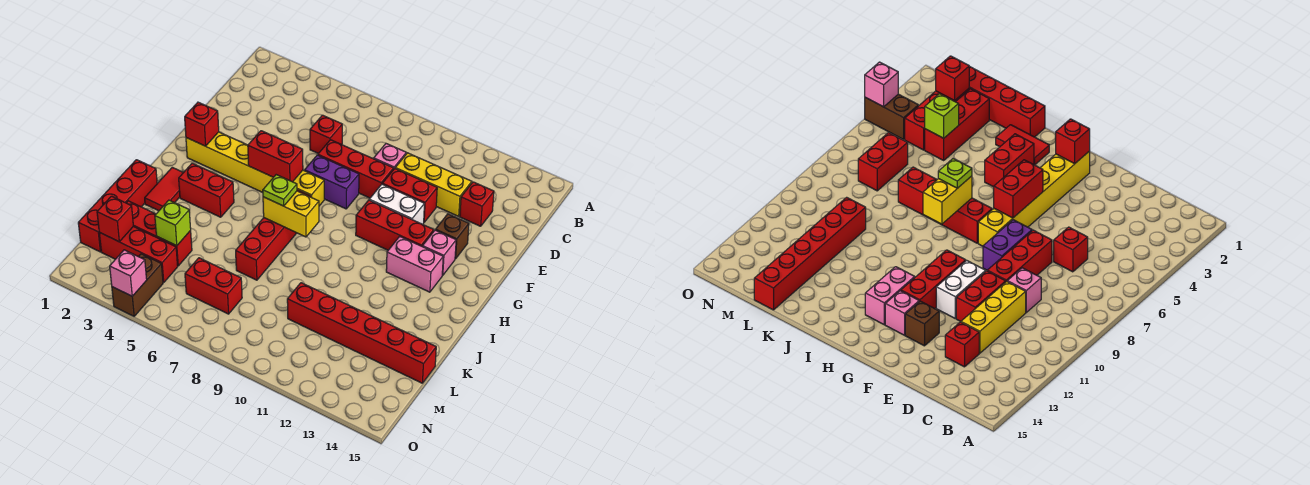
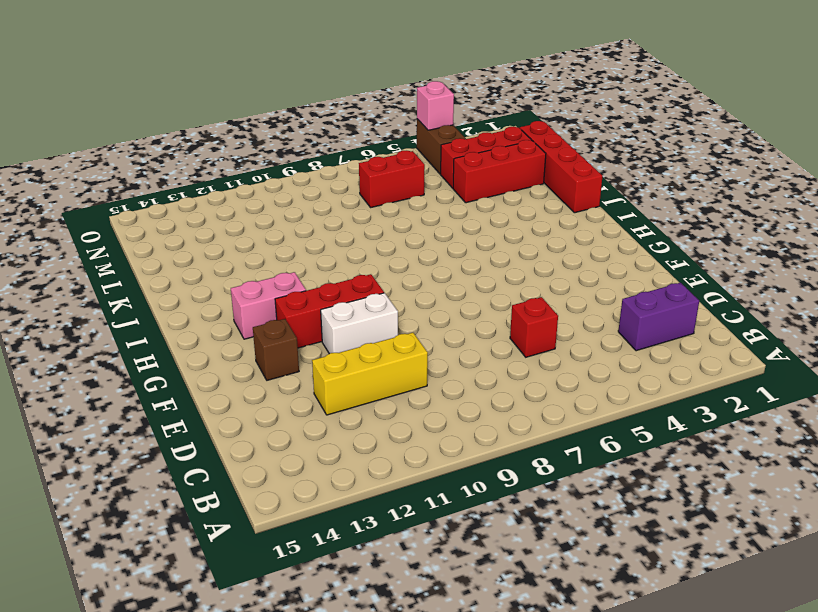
purple brick C2:C3 level 1 -> purple brick F7:F8 level 1
none -> pink brick D9 level 1
none -> red brick D13 level 1
none -> red brick E7:E9 level 1

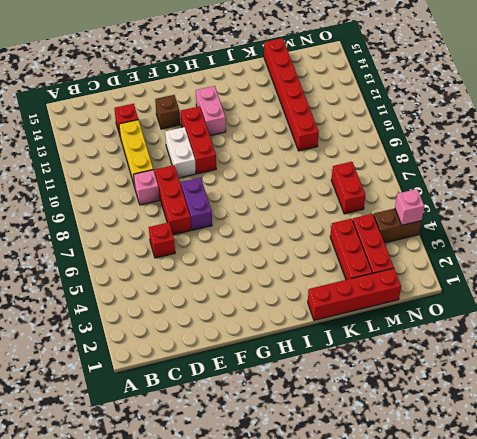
none -> red brick E10:E11 level 1
none -> yellow brick G2:G7 level 1
none -> pink brick G13 level 1

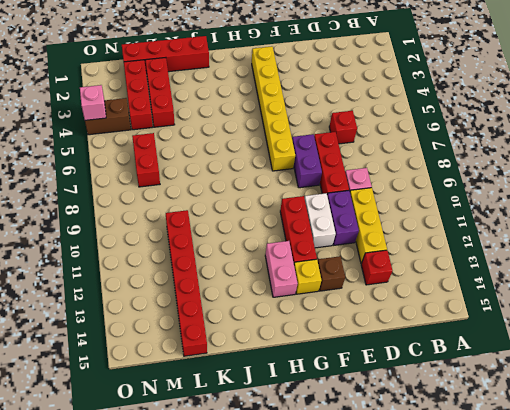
purple brick E10:E11 level 1 -> red brick E10:E11 level 1
yellow brick G13 level 1 -> pink brick G13 level 1
none -> red brick H7:K7 level 1
none -> red tile I2:J2 level 1
none -> red brick I3:I4 level 1

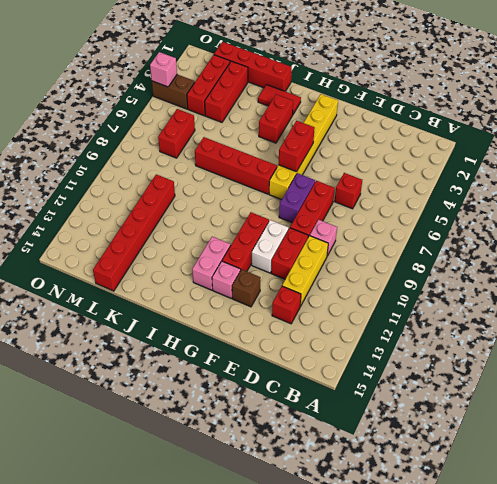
none -> red brick G2 level 2
none -> yellow brick I7:I8 level 2
none -> lime brick L4 level 2

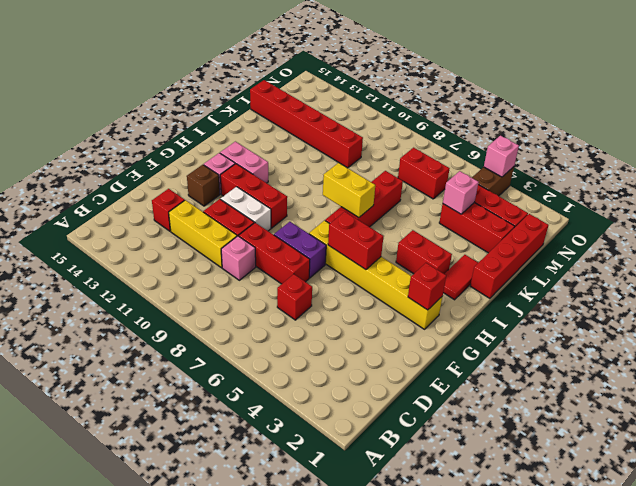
pink brick L4 level 2 -> lime brick L4 level 2
none -> red brick M2 level 2
none -> lime plate I7 level 3

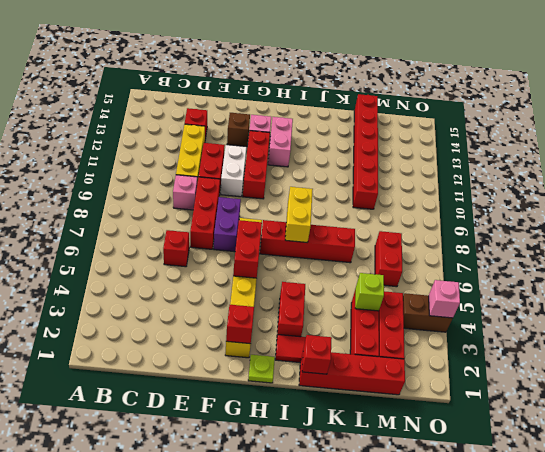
lime plate H1 level 1 -> lime plate I7 level 3
red brick J1 level 2 -> red brick M2 level 2

